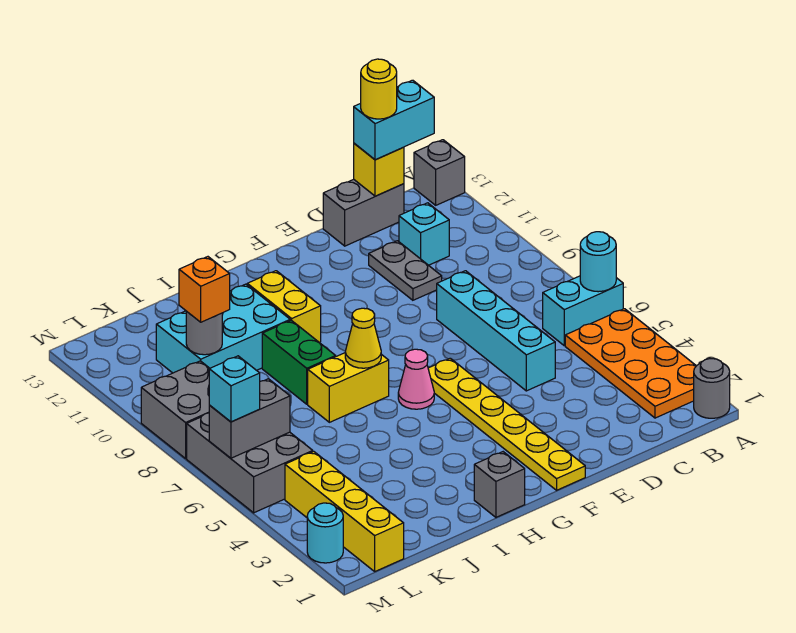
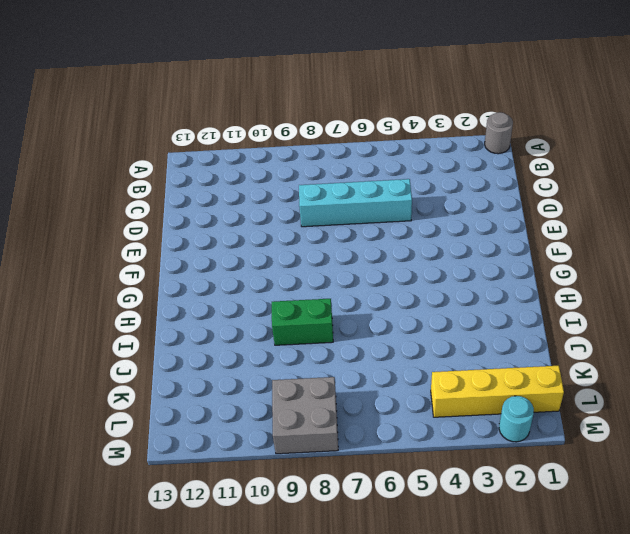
none -> orange plate A2:B5 level 1
none -> cyan brick A6:B6 level 1
none -> grey brick A13 level 1

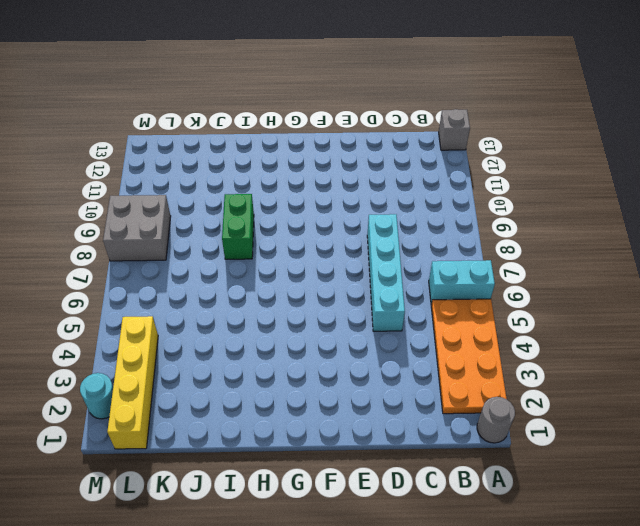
none -> cyan brick C11 level 1
none -> grey brick C13:D13 level 1
none -> grey plate D10:D11 level 1

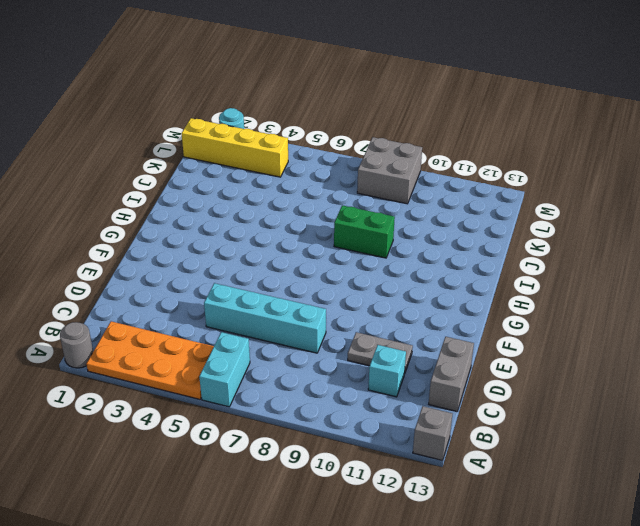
none -> yellow plate F1:F6 level 1
none -> pink cone G6 level 1
none -> grey brick H1 level 1

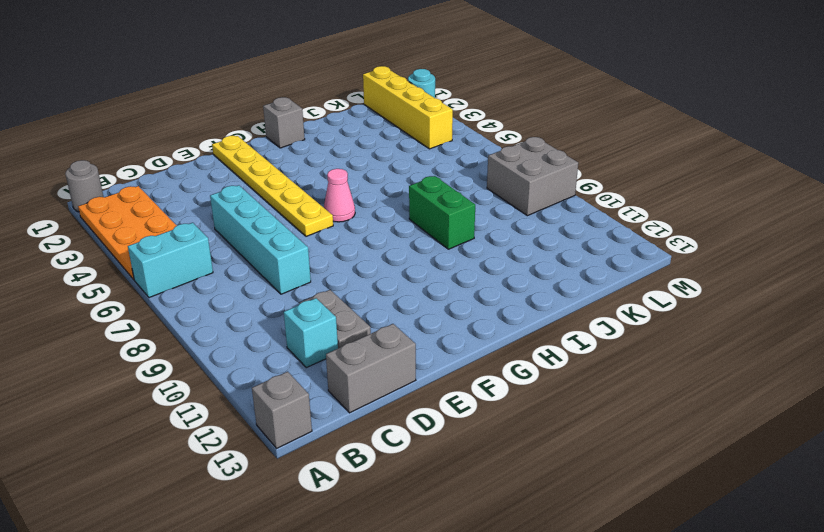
none -> yellow brick H7:I7 level 1
none -> yellow brick H10:H11 level 1
none -> cyan brick I10:K11 level 1

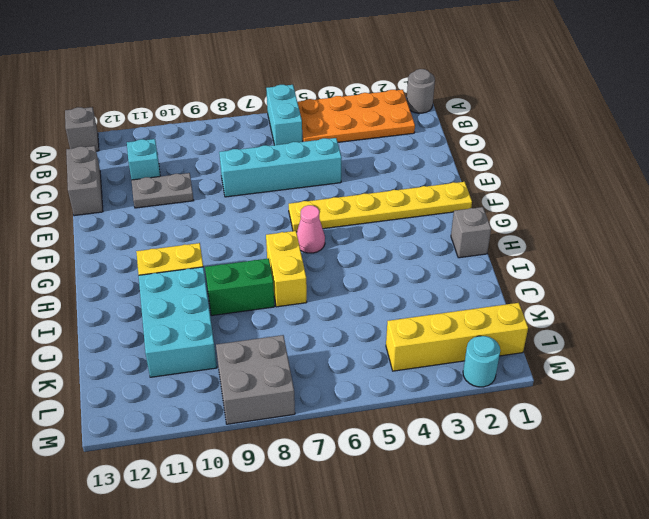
none -> grey brick L5:M7 level 1
none -> cyan round brick A6 level 2
none -> yellow brick C13 level 2

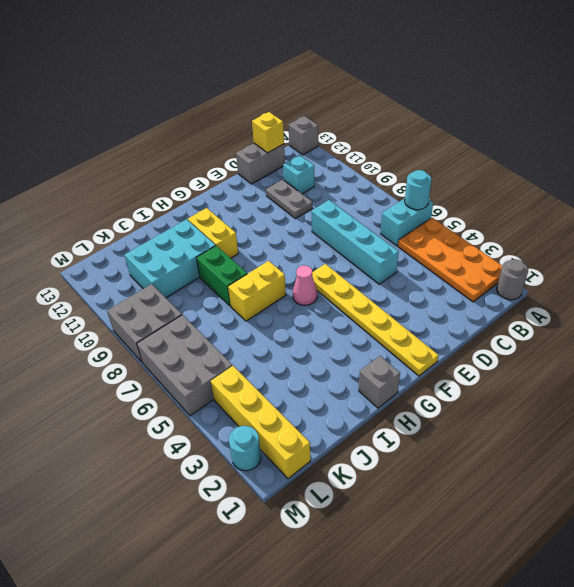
none -> yellow cone H7 level 2
none -> grey round brick K10 level 2
none -> grey brick L6:M6 level 2

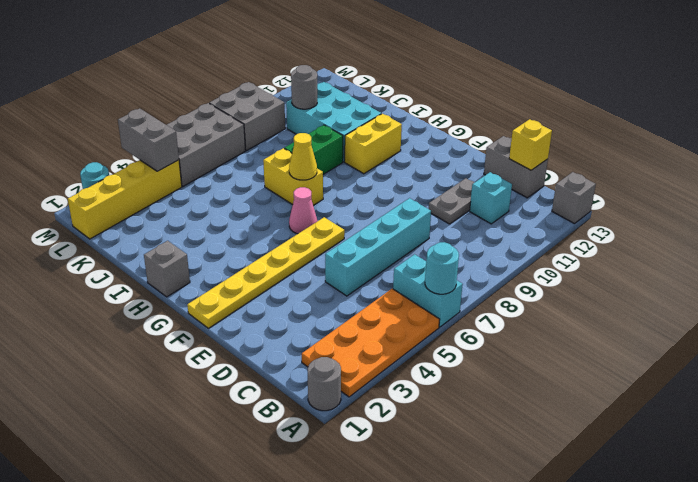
grey brick L4:M4 level 2 -> grey brick L6:M6 level 2
none -> cyan brick B13:C13 level 3
none -> orange brick K10 level 3
none -> cyan brick M6 level 3

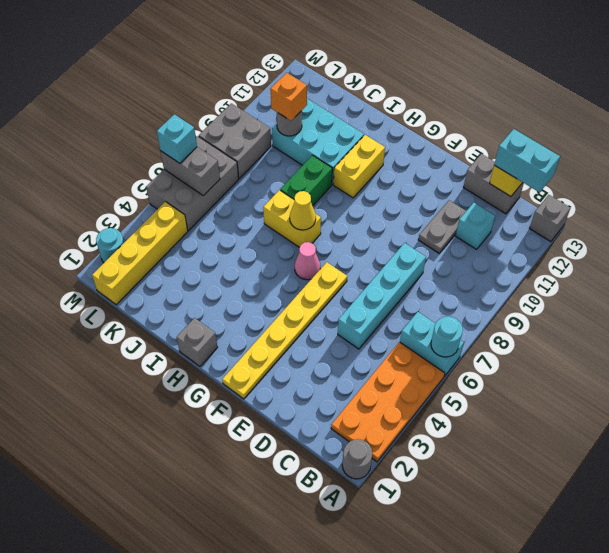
none -> yellow round brick C13 level 4

